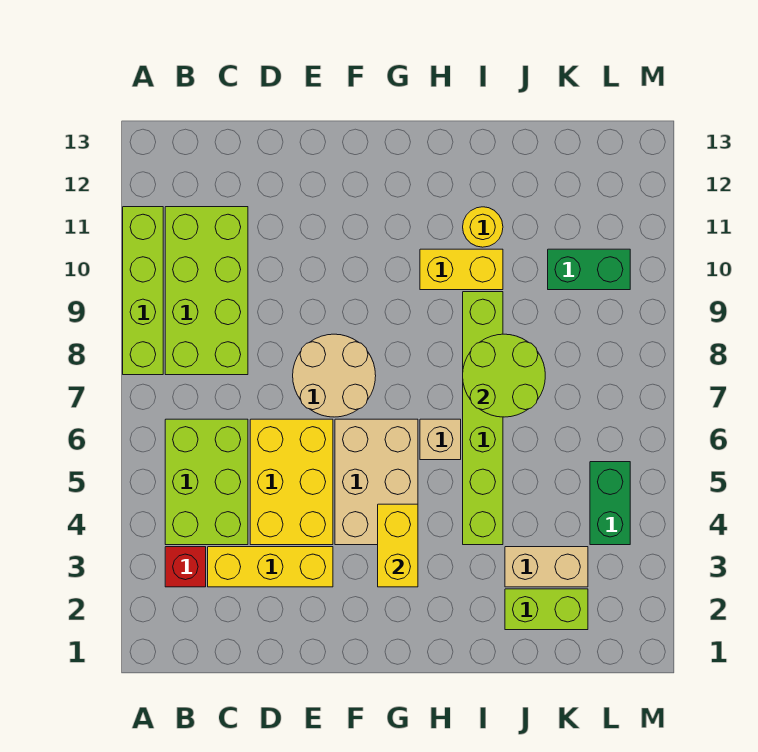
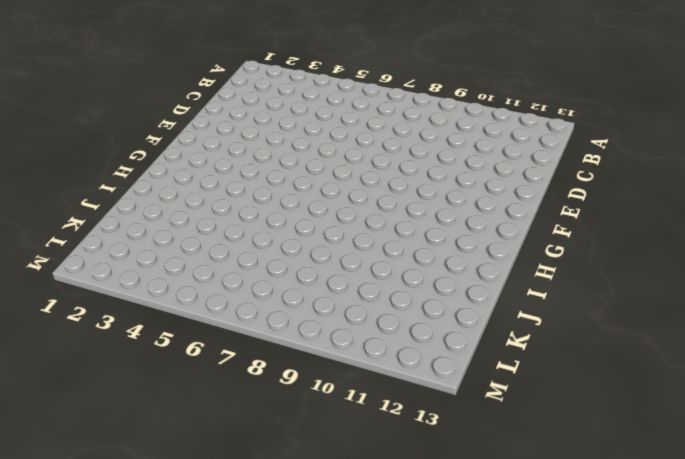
none -> lime brick A8:A11 level 1
none -> red brick B3 level 1
none -> lime brick B4:C6 level 1

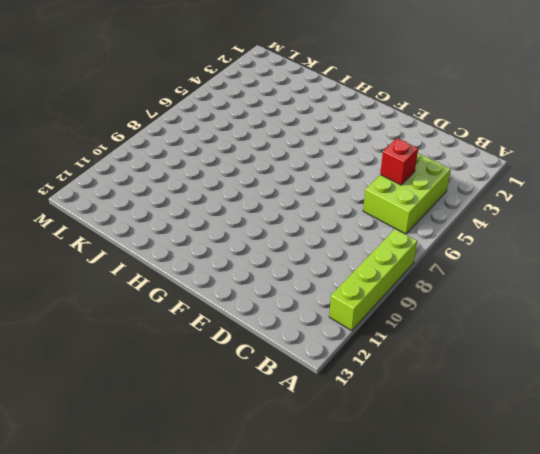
red brick C5 level 2 -> red brick B3 level 1
none -> lime brick B8:C11 level 1
none -> yellow brick C3:E3 level 1
none -> yellow brick D4:E6 level 1

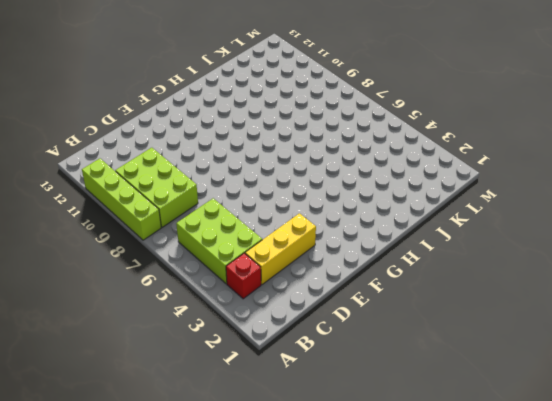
lime brick B8:C10 level 1 -> lime brick B8:C11 level 1
none -> yellow brick D4:E6 level 1
none -> tan round brick E7:F8 level 1
none -> tan brick F4:G6 level 1

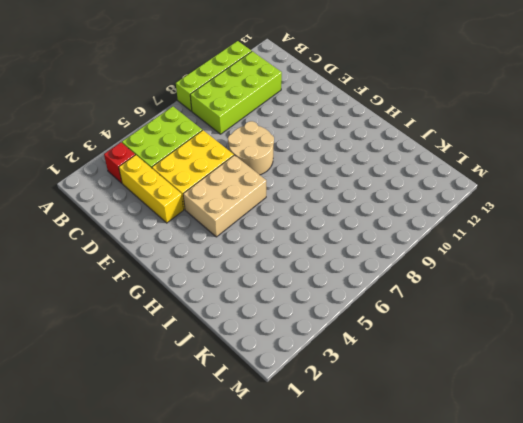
none -> tan brick H6 level 1
none -> yellow brick H10:I10 level 1
none -> lime brick I4:I9 level 1

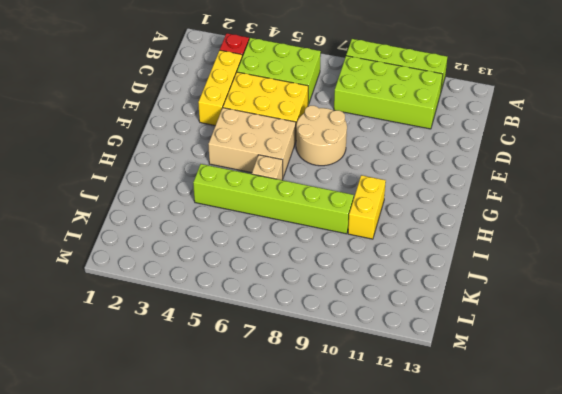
none -> yellow round brick I11 level 1
none -> lime brick J2:K2 level 1
none -> tan brick J3:K3 level 1

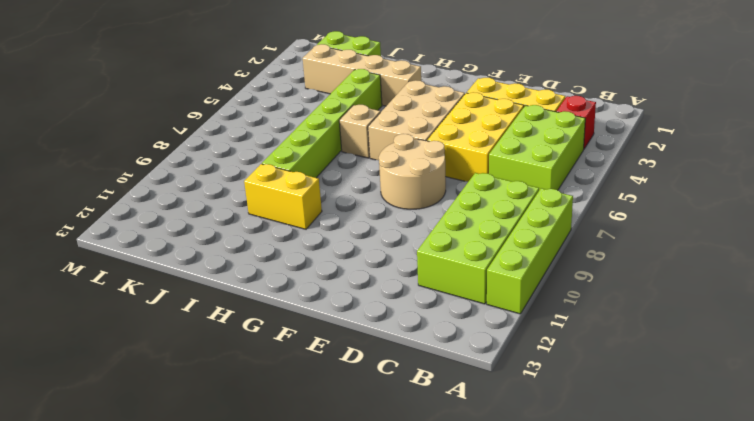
tan brick H3:K3 level 1 -> tan brick J3:K3 level 1
none -> yellow round brick I11 level 1
none -> green brick K10:L10 level 1
none -> green brick L4:L5 level 1

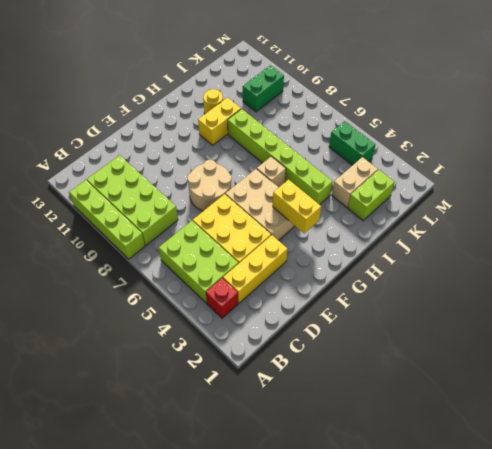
none -> lime round brick I7:J8 level 2

